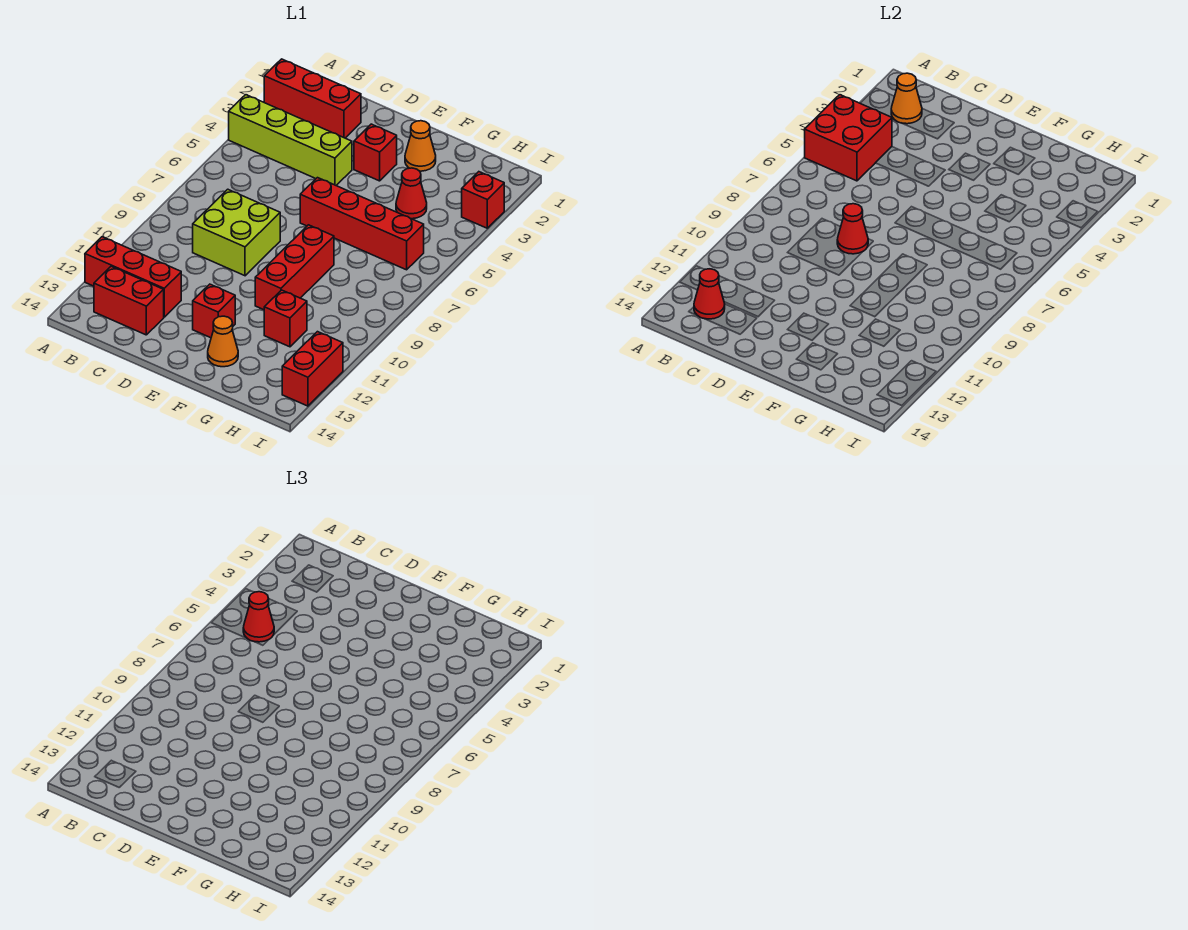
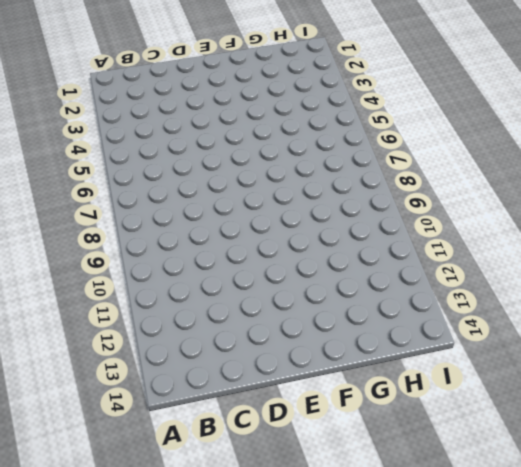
none -> red brick A2:C2 level 1
none -> lime brick A4:D4 level 1
none -> red brick A12:C12 level 1

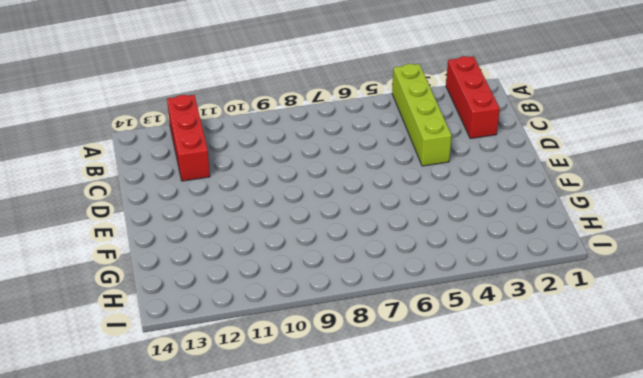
none -> red brick B13:C13 level 1
none -> lime brick C8:D9 level 1
none -> red brick E3 level 1

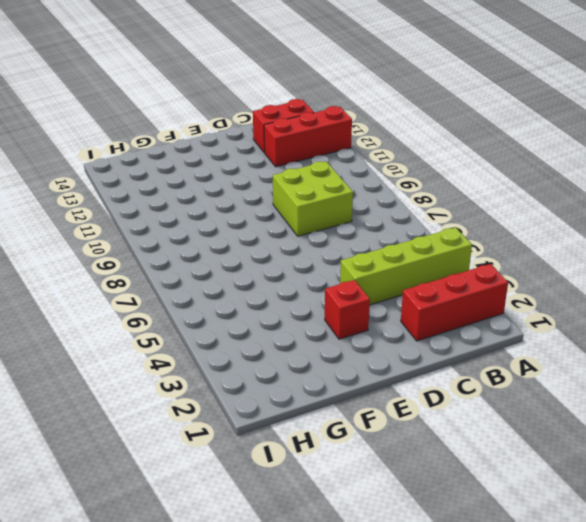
none -> red brick E6:H6 level 1
none -> red brick E12 level 1
none -> orange cone F2 level 1

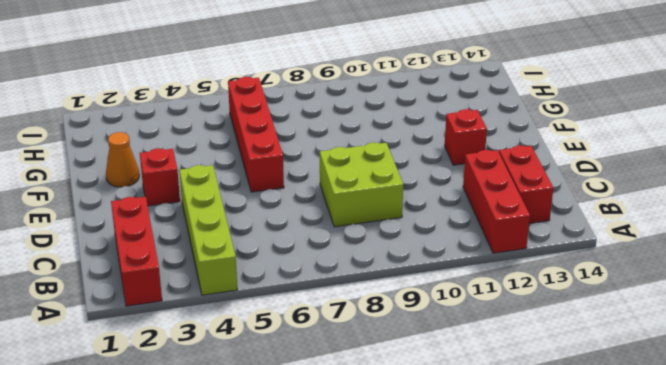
none -> red brick F8:F10 level 1
none -> orange cone F13 level 1
none -> red cone G4 level 1

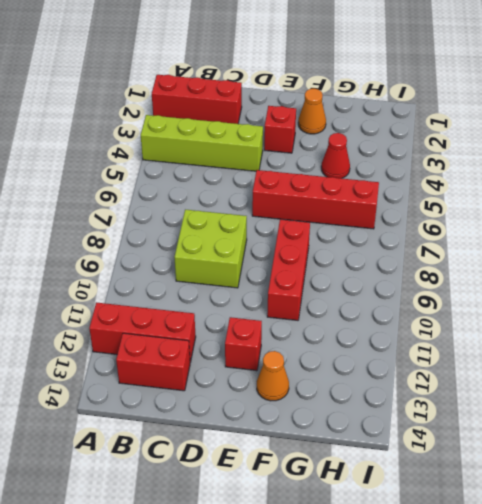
none -> red brick G11 level 1
none -> red brick I3 level 1
none -> red brick I12:I13 level 1

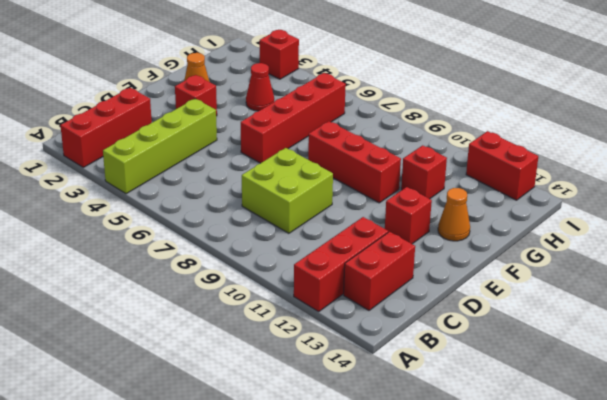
none -> red brick A4:B5 level 2
none -> orange cone B2 level 2
none -> red cone B13 level 2

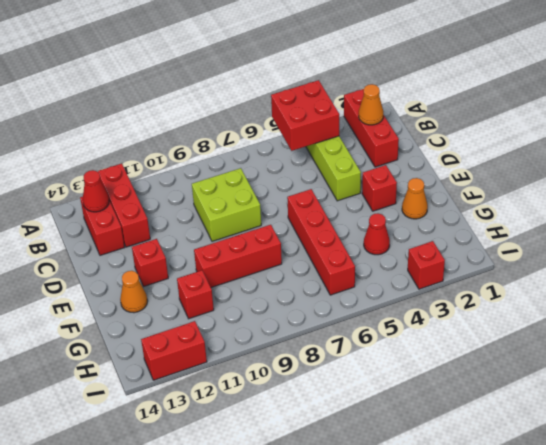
none -> red cone D8 level 2
none -> red cone B5 level 3

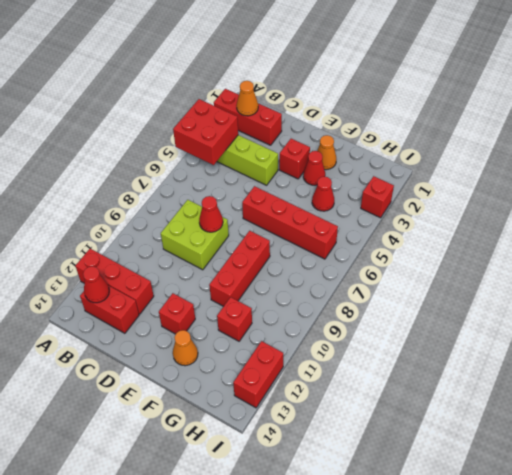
red cone F3 level 1 -> red cone B5 level 3

